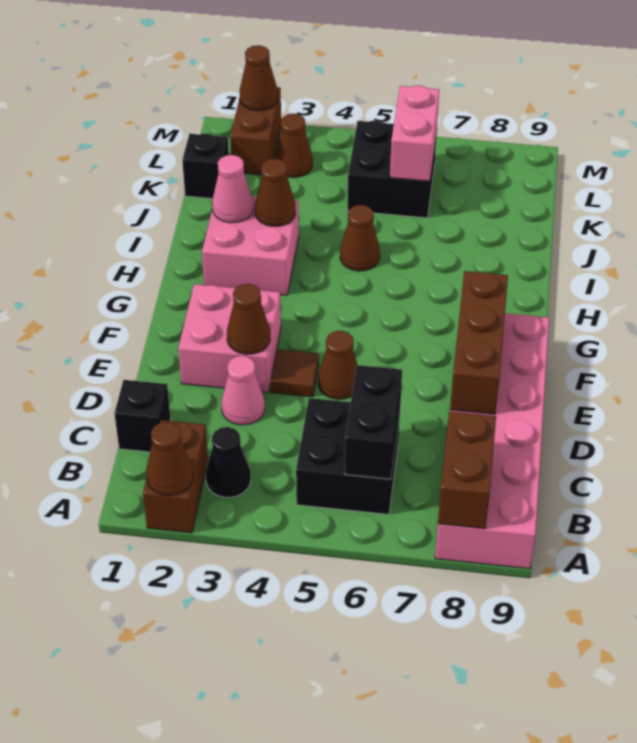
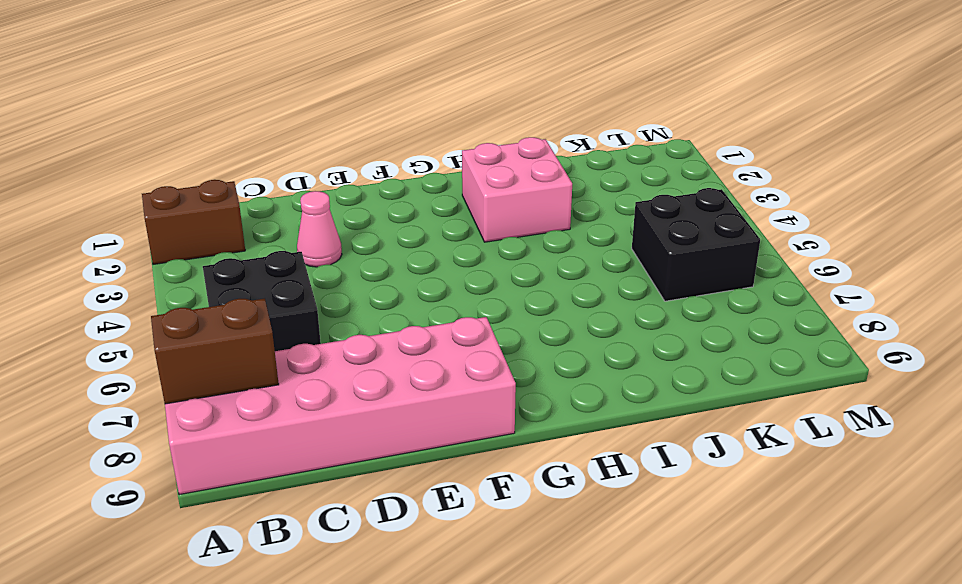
none -> black cone B3 level 1
none -> black brick C1 level 1
none -> pink brick E2:F3 level 1

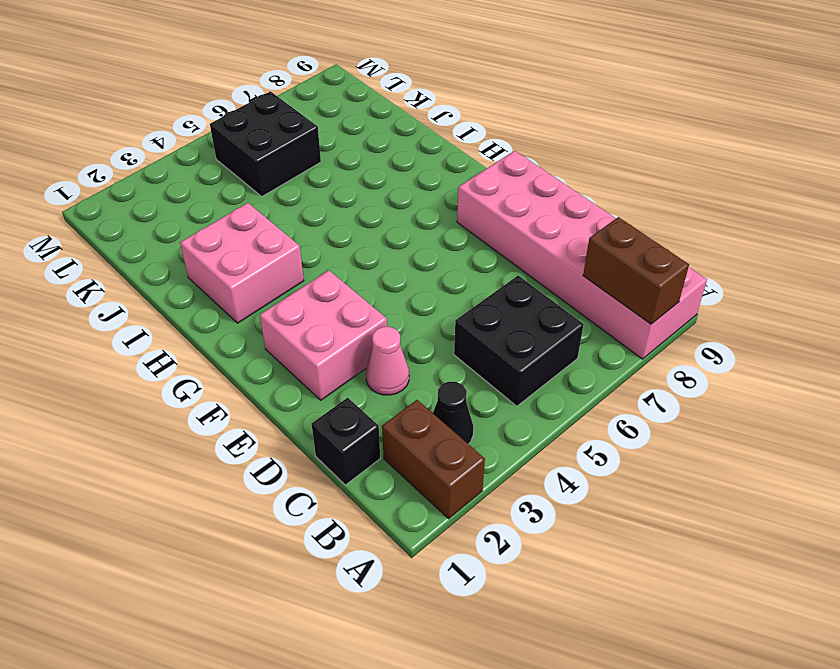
none -> brown tile E4 level 1
none -> brown cone E5 level 1
none -> brown cone I5 level 1

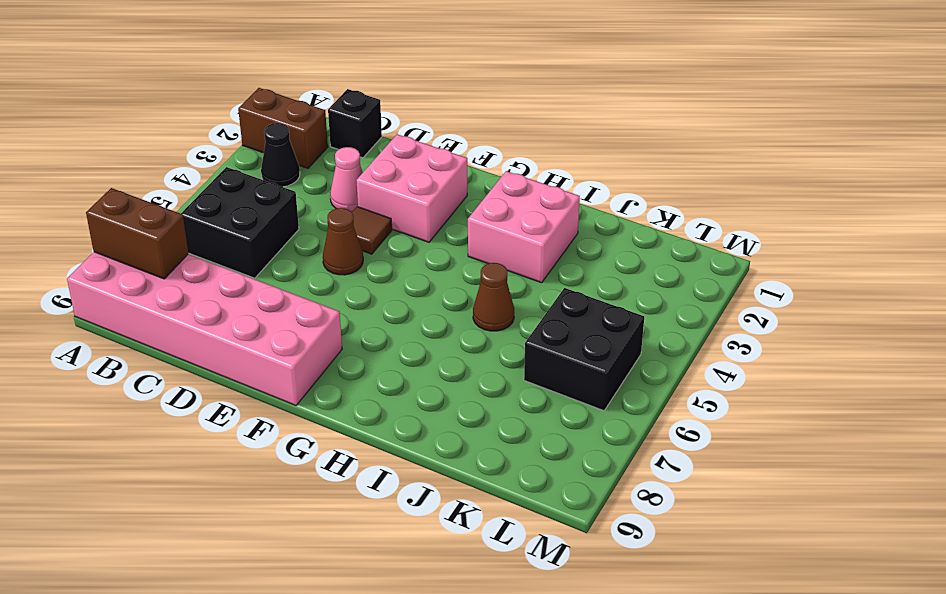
none -> black brick K1 level 1
none -> brown brick L2:M2 level 1
none -> brown cone L3 level 1

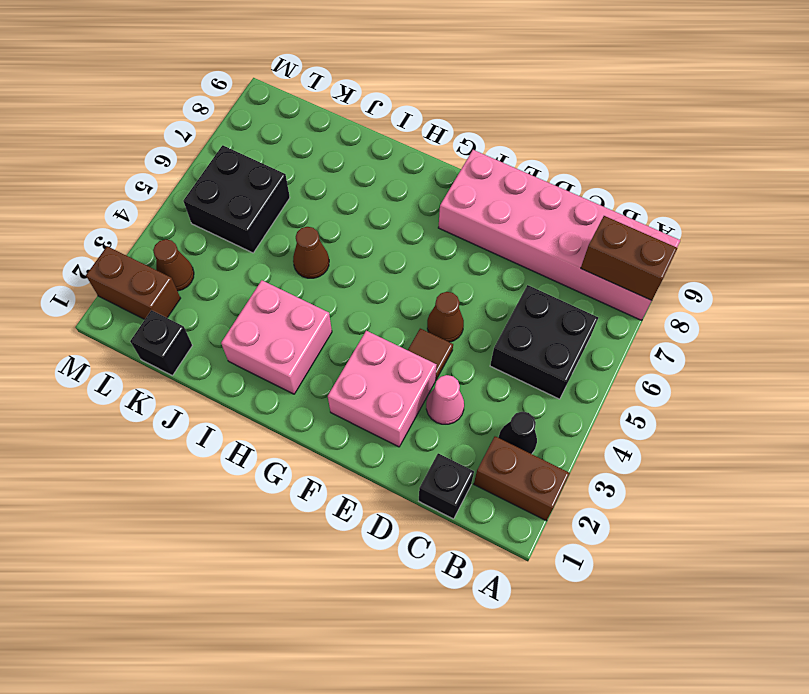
none -> brown cone A2 level 2
none -> black brick B6:C6 level 2
none -> brown brick D8:F8 level 2

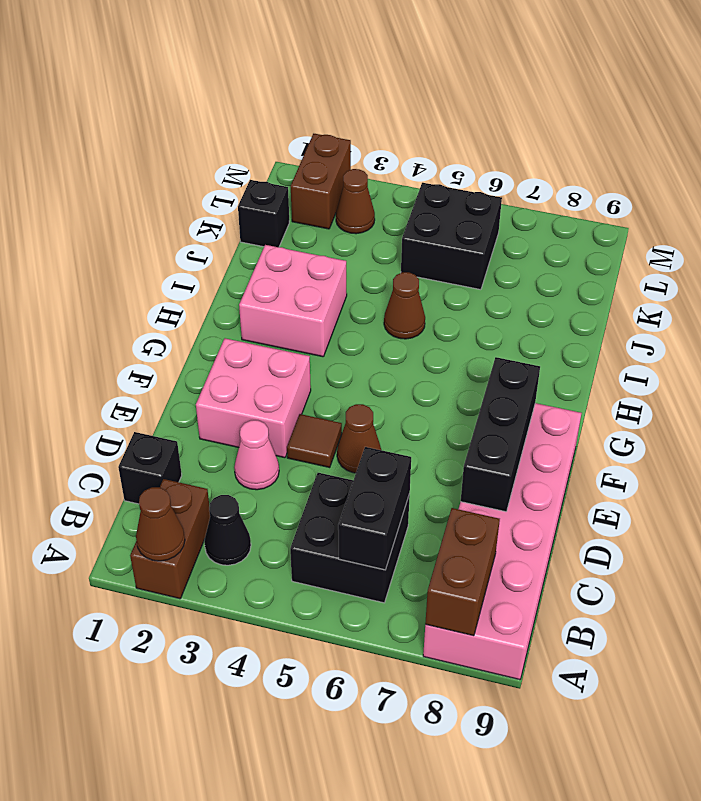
black brick D8:F8 level 2 -> brown brick D8:F8 level 2
none -> brown cone E3 level 2
none -> pink cone I2 level 2
none -> brown cone I3 level 2

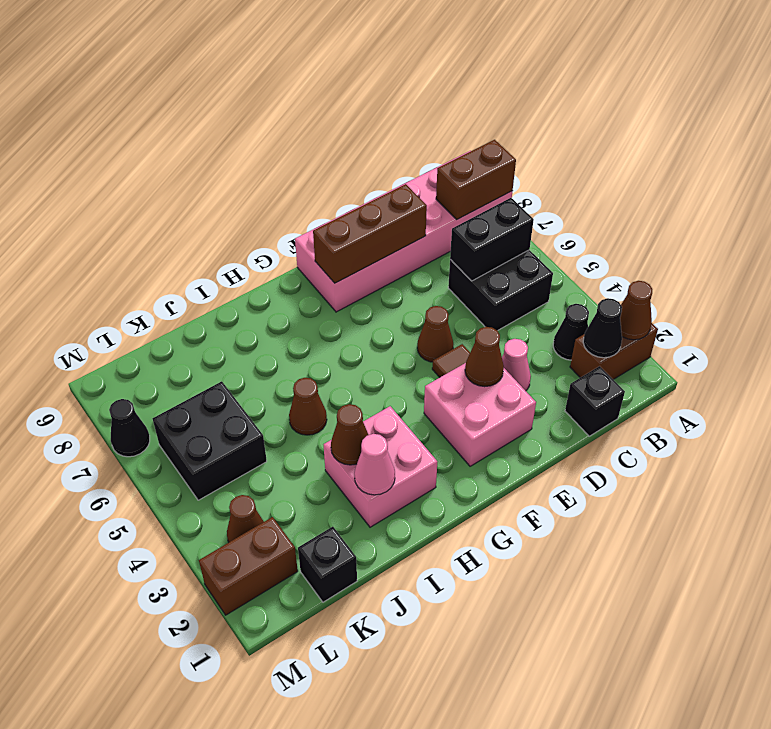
black cone B2 level 2 -> none
black cone M7 level 1 -> none
none -> pink brick K6:L6 level 2
none -> brown cone M2 level 2

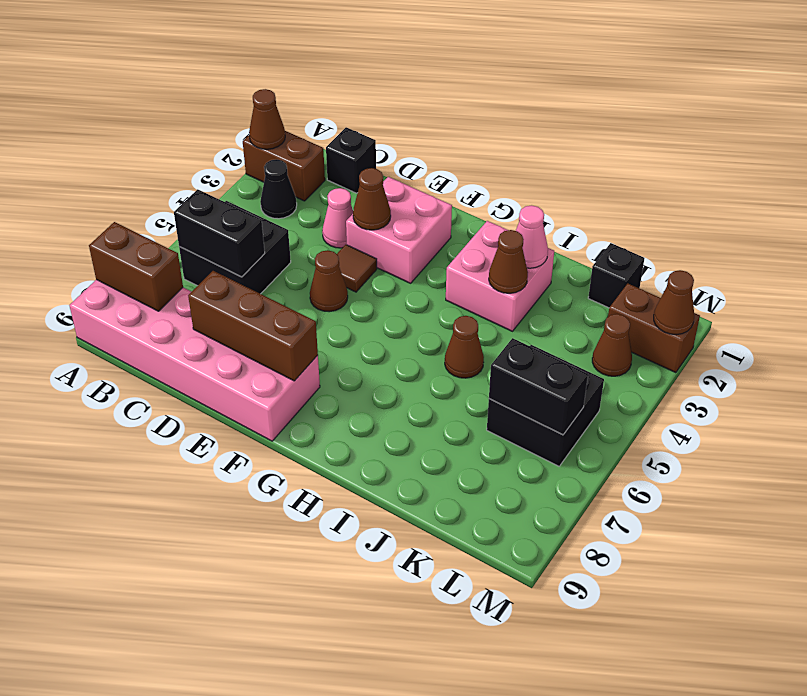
black brick K6:L6 level 2 -> pink brick K6:L6 level 2

